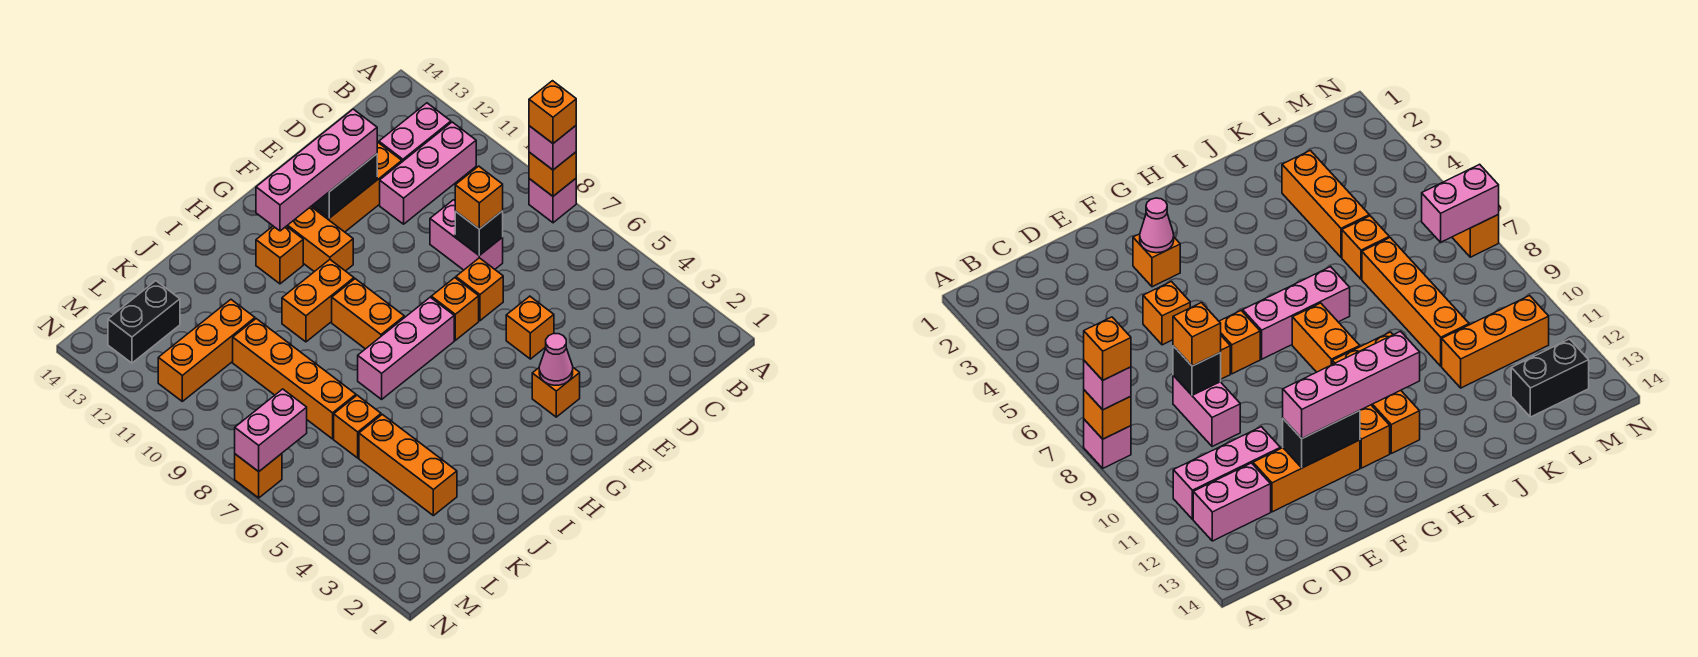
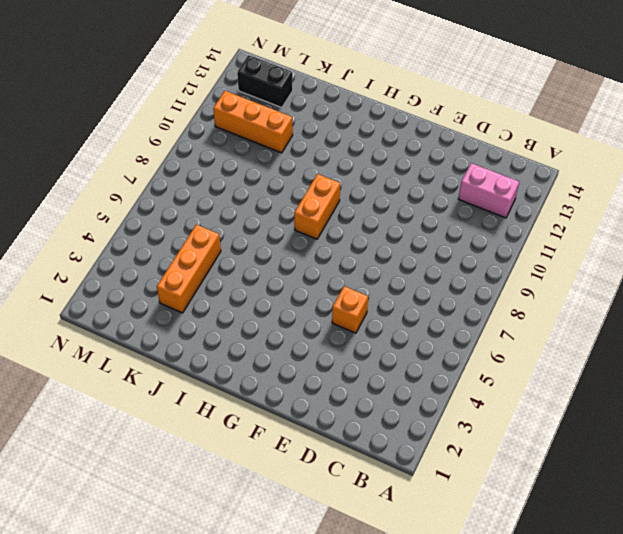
none -> pink brick A8 level 1
none -> pink brick B11:D11 level 1
none -> pink brick D8:D9 level 1

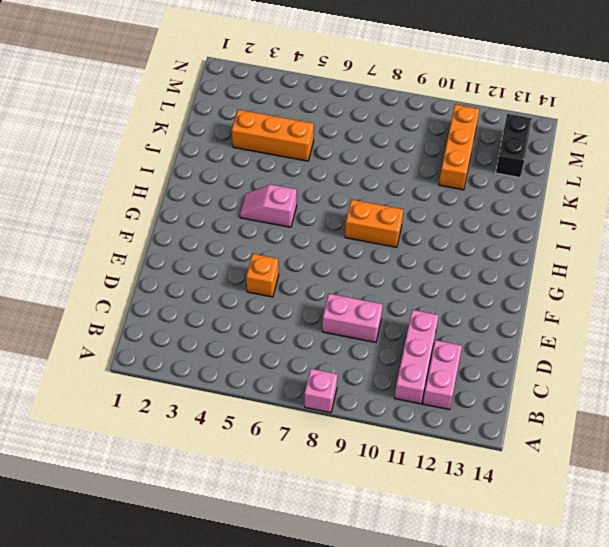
pink slope H4:H5 level 1 top 5 -> none
none -> orange brick D12:F12 level 1
none -> orange brick E7 level 1
none -> orange brick F3 level 1

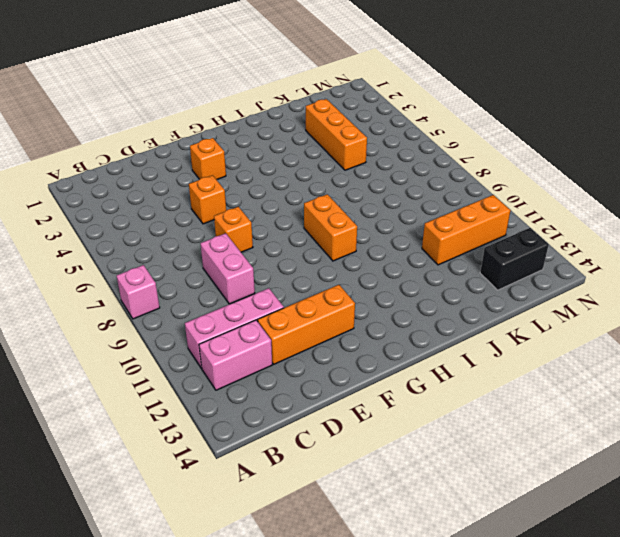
none -> orange brick F7 level 1
none -> pink brick G7:I7 level 1
none -> orange brick G11:G12 level 1

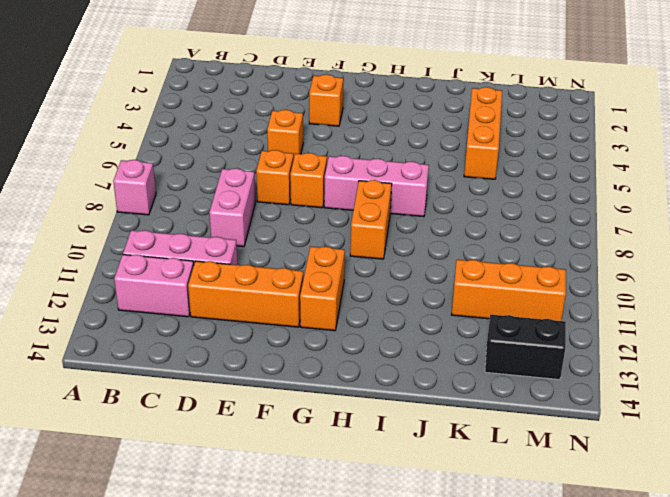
none -> orange brick H10:I10 level 1
none -> orange brick H12 level 1
none -> orange brick K6 level 1

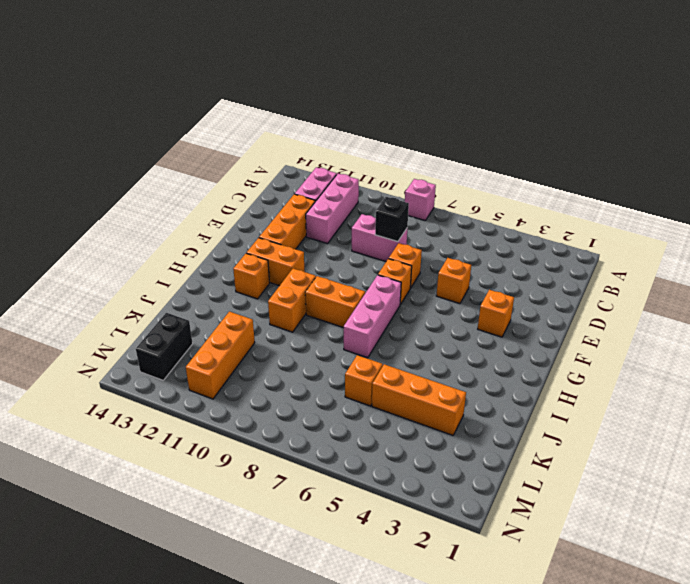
none -> orange brick K7:K10 level 1
none -> orange brick N7 level 1
none -> orange brick A8 level 2

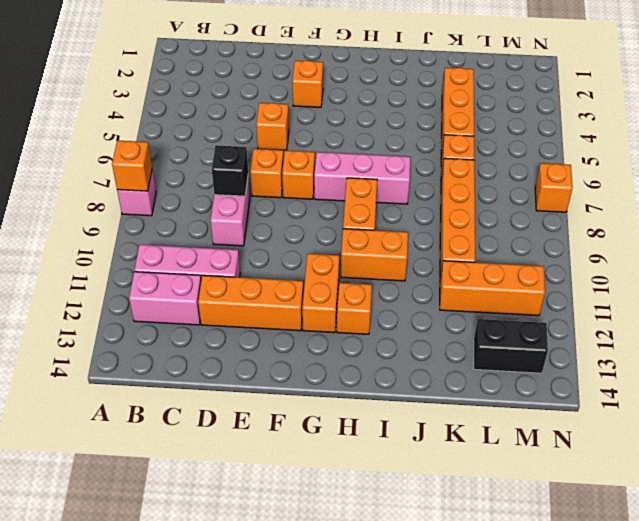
none -> black brick E12:F12 level 2
none -> pink cone F3 level 2
none -> pink brick M7:N7 level 2

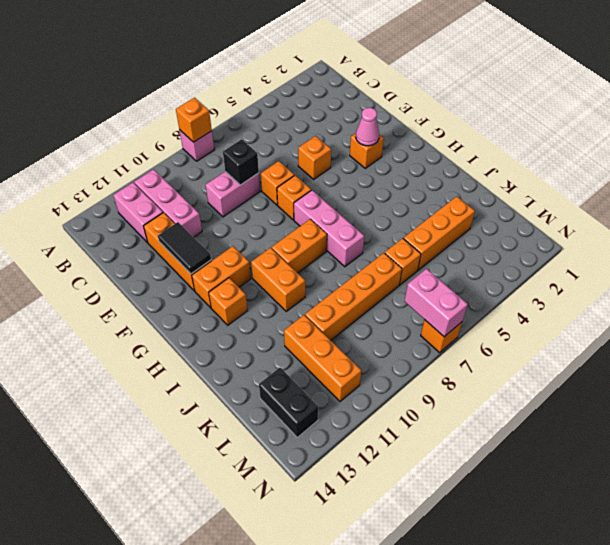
black tile E12:F12 level 2 -> black brick E12:F12 level 2
none -> pink brick A8 level 3
none -> orange brick D8 level 3
none -> pink brick E12:H12 level 3

